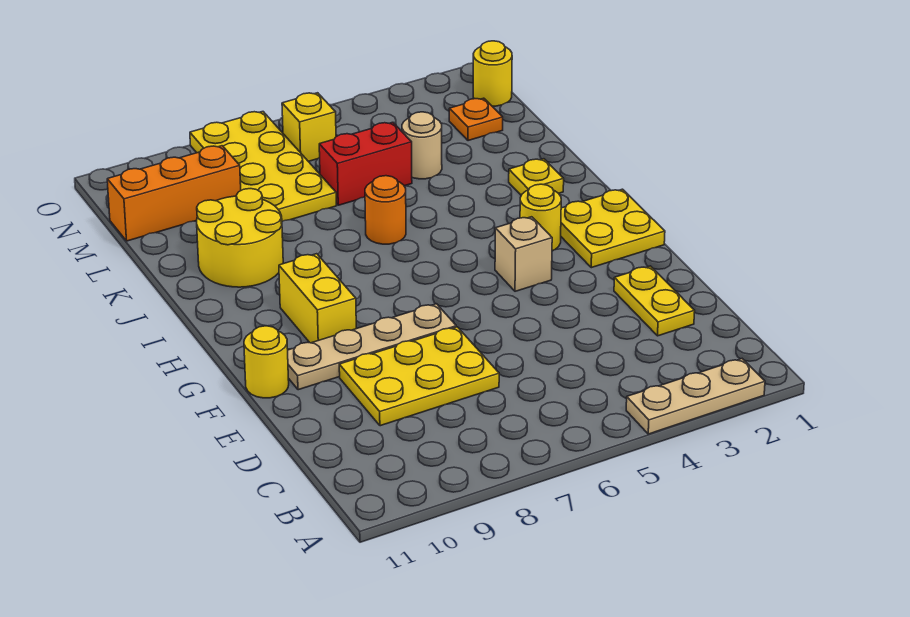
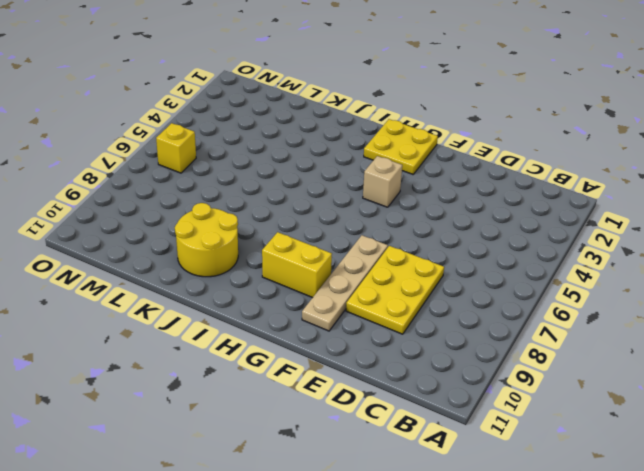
none -> tan plate A2:A4 level 1
none -> yellow plate D2:E2 level 1
none -> yellow round brick F11 level 1

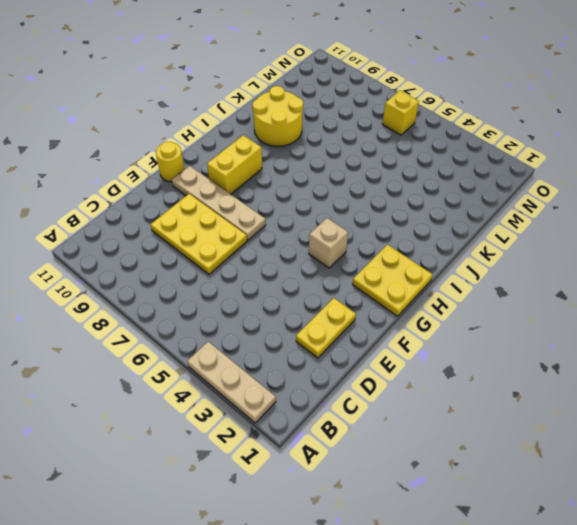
none -> yellow round brick H3 level 1
none -> yellow plate J2 level 1
none -> orange round brick J6 level 1

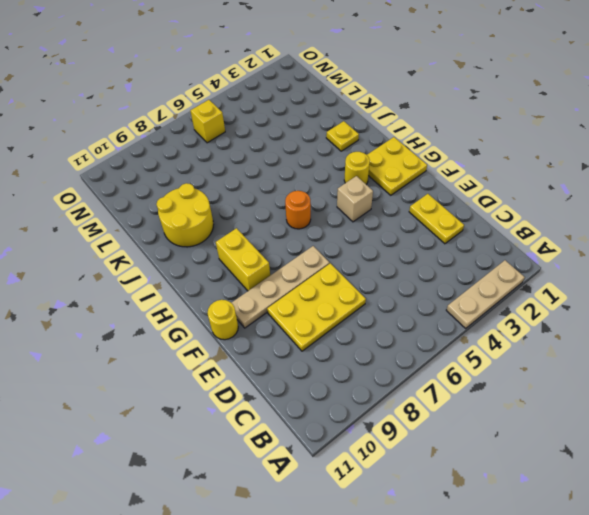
orange round brick H6 level 1 -> orange round brick J6 level 1
none -> tan round brick L4 level 1
none -> red brick L5:L6 level 1
none -> yellow plate L7:O8 level 1

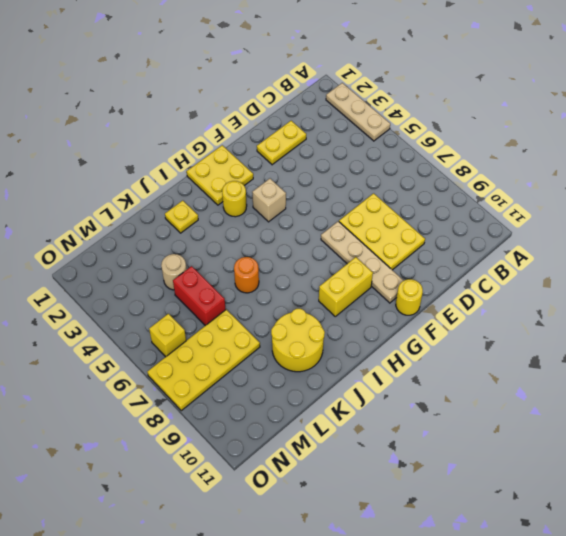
none -> orange plate M2 level 1
none -> orange brick M9:M11 level 1
none -> yellow round brick N1 level 1

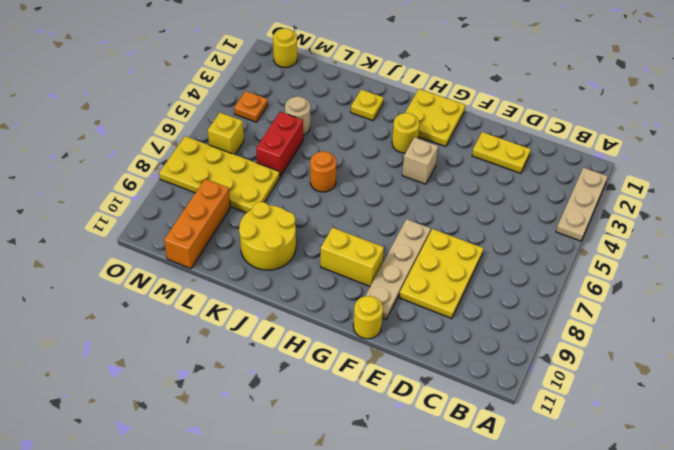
orange plate N4 level 1 -> orange plate M2 level 1

